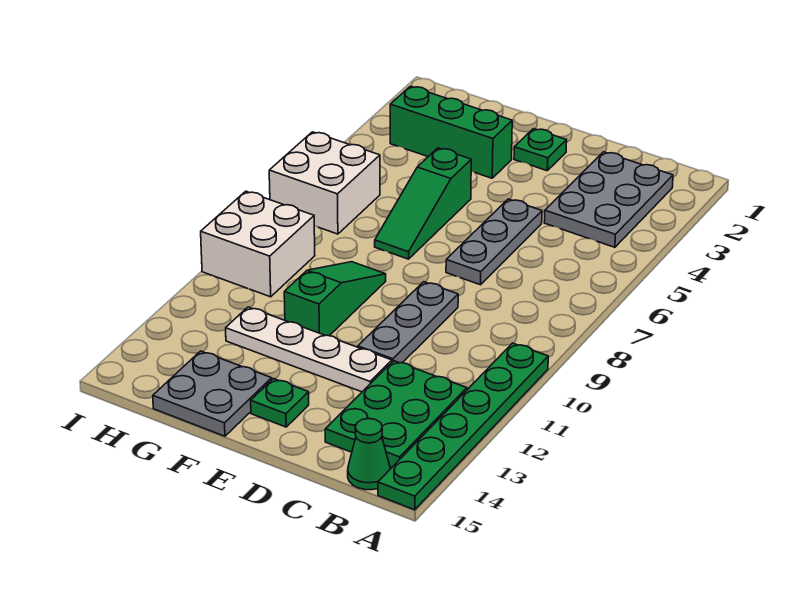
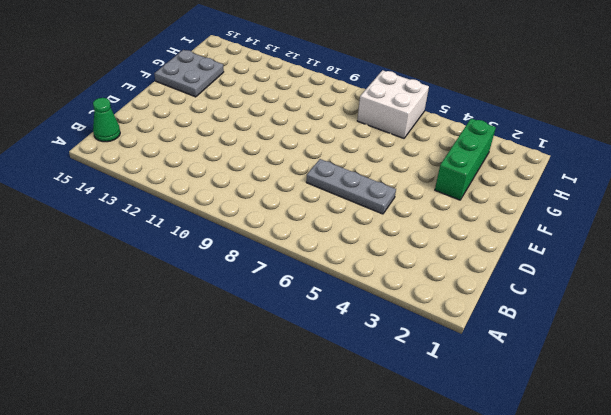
none -> green plate A10:A15 level 1
none -> grey plate B2:C4 level 1
none -> green plate B12:C14 level 1

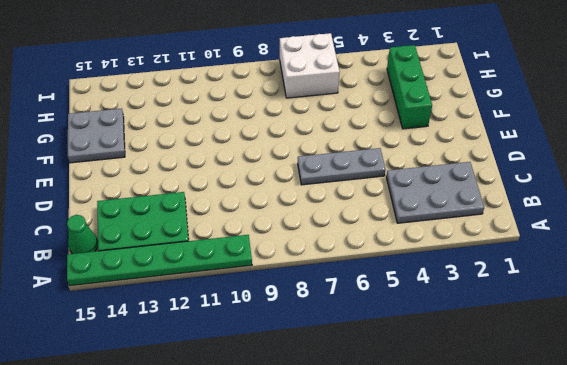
none -> grey plate D9:D11 level 1
none -> white plate D12:G12 level 1
none -> green plate E2 level 1

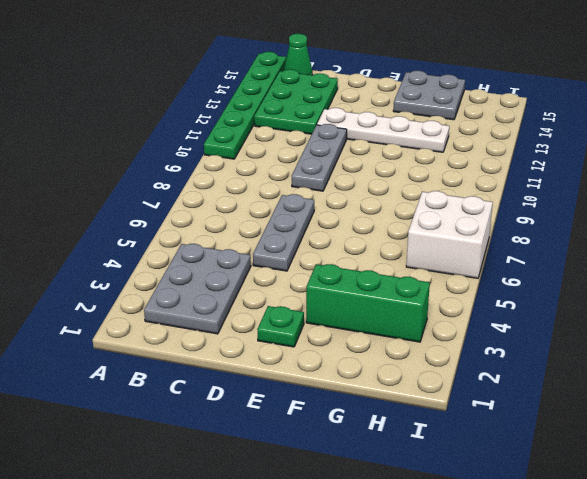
none -> green plate E14 level 1
none -> green slope F5:F7 level 1 top 5
none -> green slope F9:F11 level 1 top 11

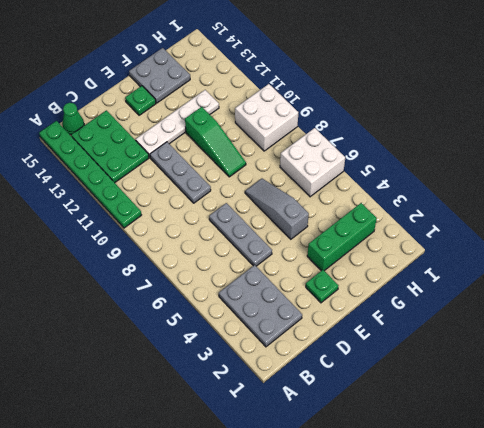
grey slope F5:F7 level 1 top 5 -> green slope F5:F7 level 1 top 5

